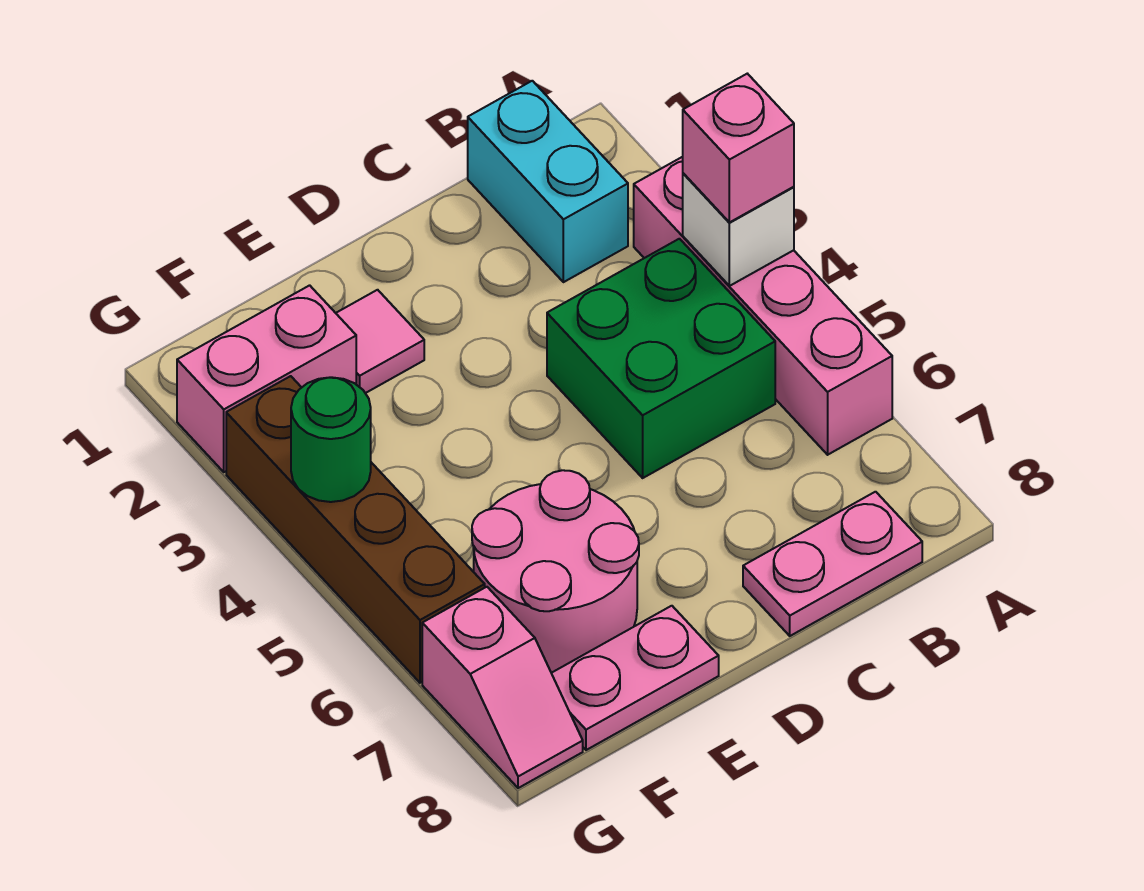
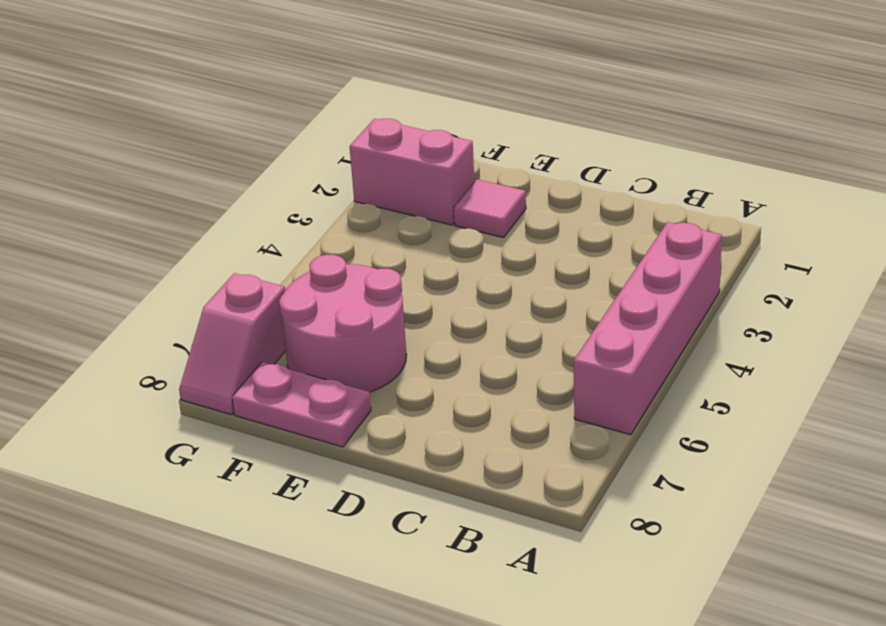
none -> cyan brick B1:B2 level 1
none -> green brick B4:C5 level 1
none -> pink plate B8:C8 level 1

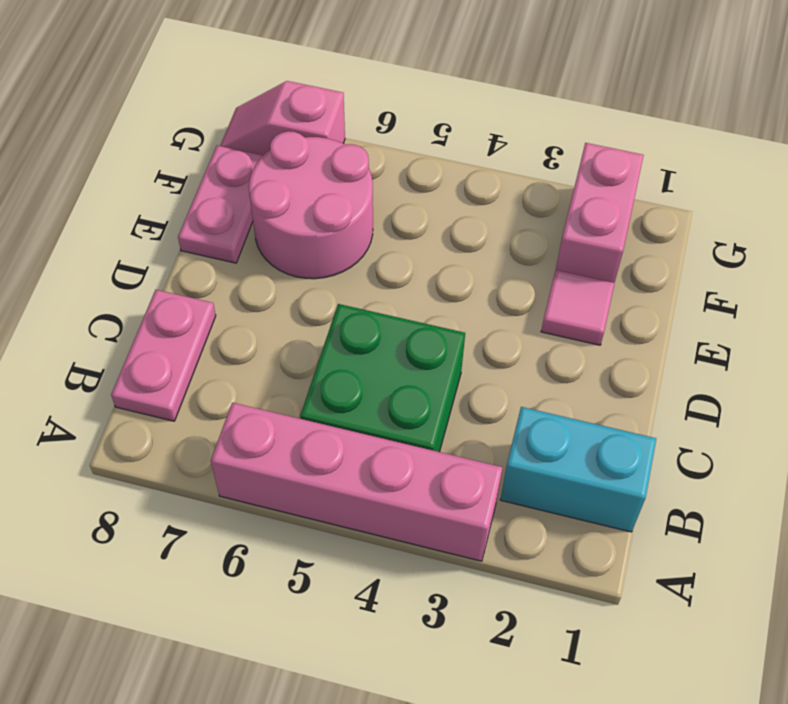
none -> brown brick G3:G6 level 1
none -> white brick A4 level 2
none -> green round brick G4 level 2

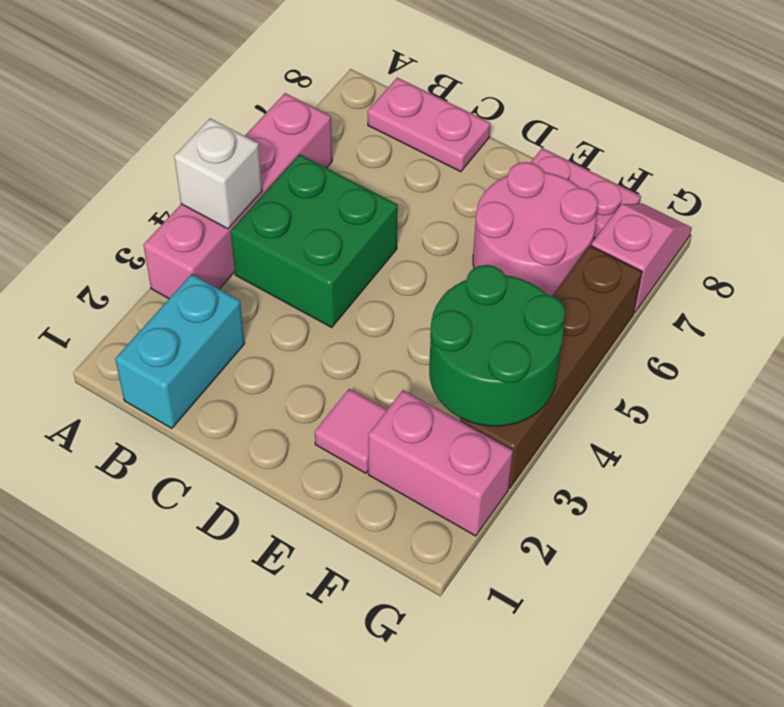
green round brick F3:G4 level 2 -> green round brick G4 level 2
none -> pink brick A4 level 3

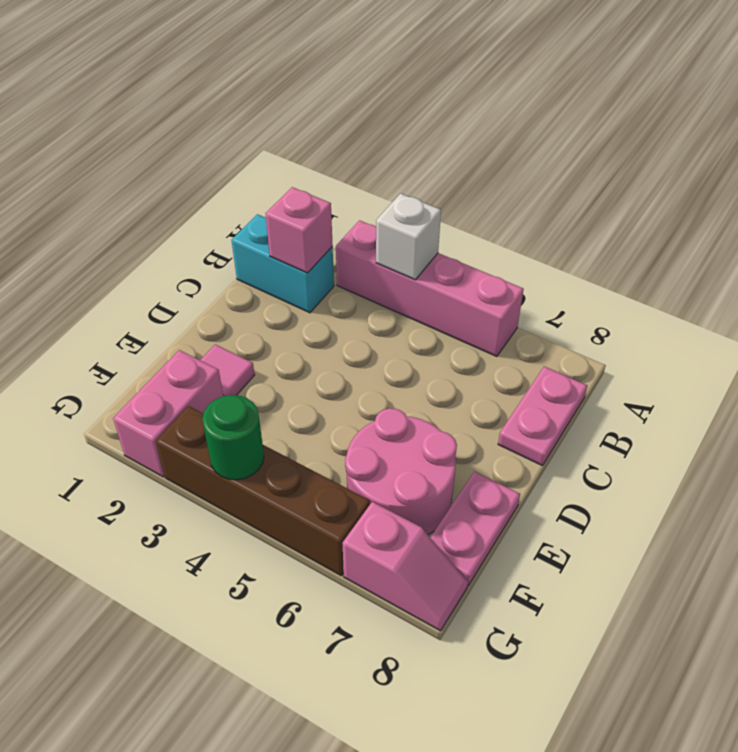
pink brick B2 level 2 -> pink brick A4 level 3
none -> green brick B4:C5 level 1

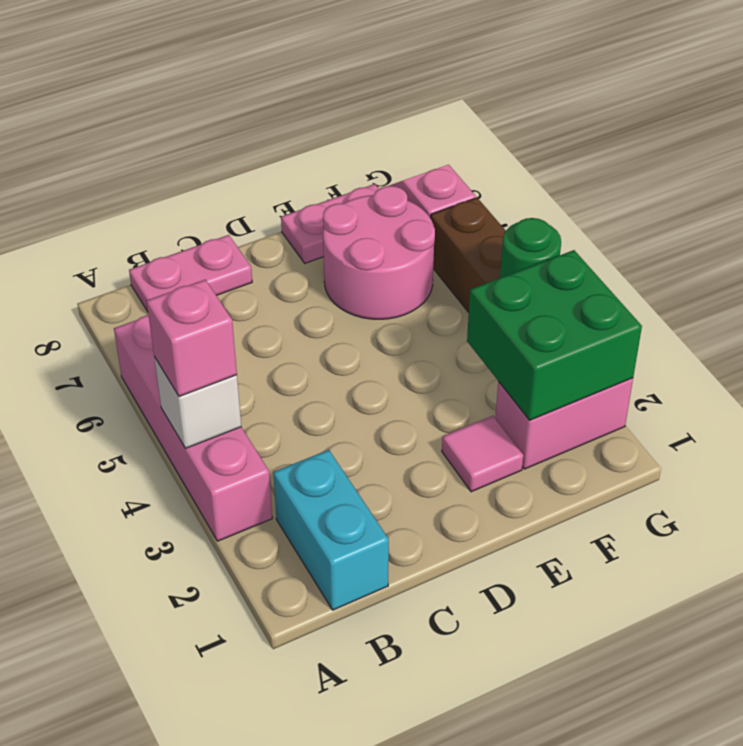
green brick F2:G3 level 2 -> green brick B4:C5 level 1

